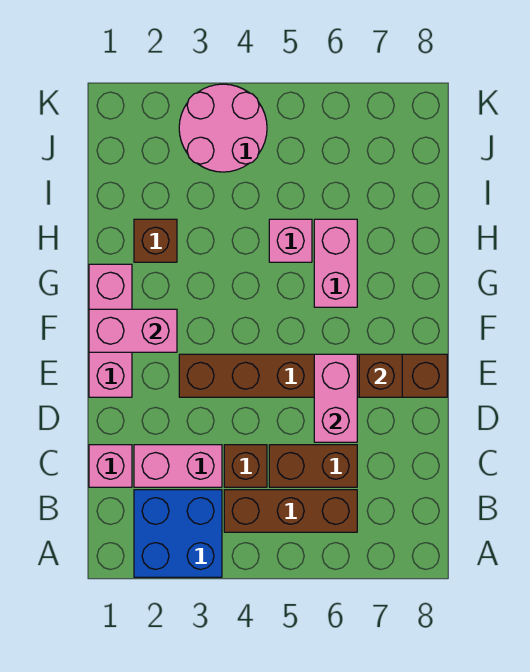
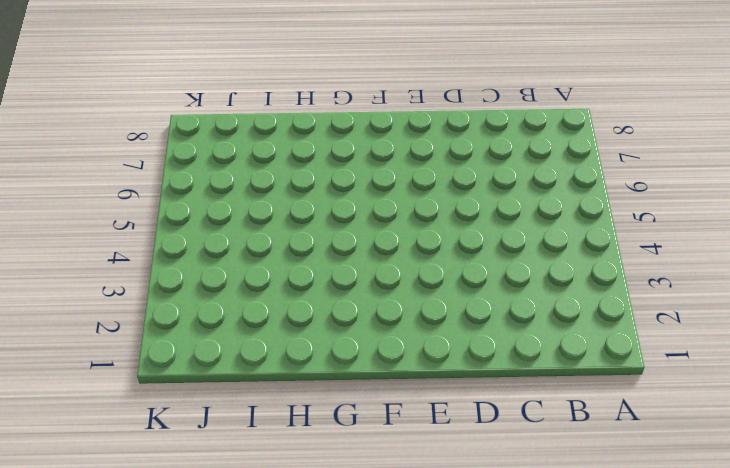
none -> blue brick A2:B3 level 1
none -> brown brick B4:B6 level 1
none -> pink brick C1 level 1

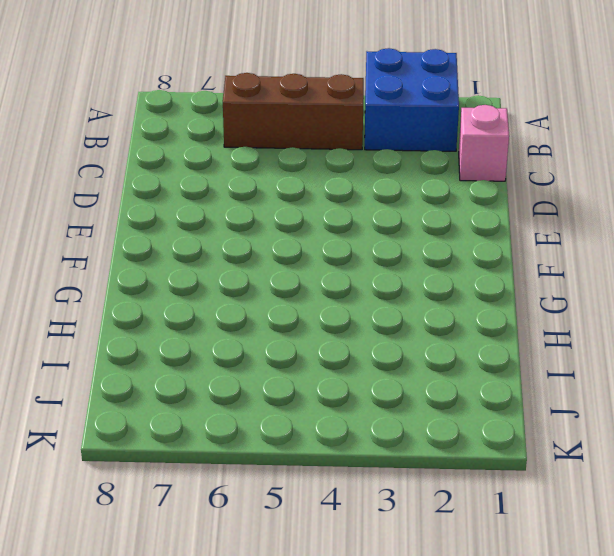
none -> pink brick C2:C3 level 1
none -> brown brick C4 level 1
none -> brown brick C5:C6 level 1

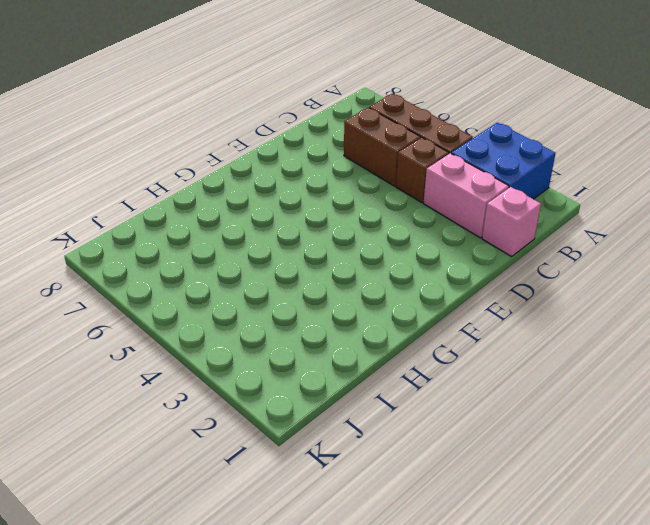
none -> pink brick E1:G1 level 1
none -> brown brick E3:E8 level 1
none -> pink brick G6:H6 level 1

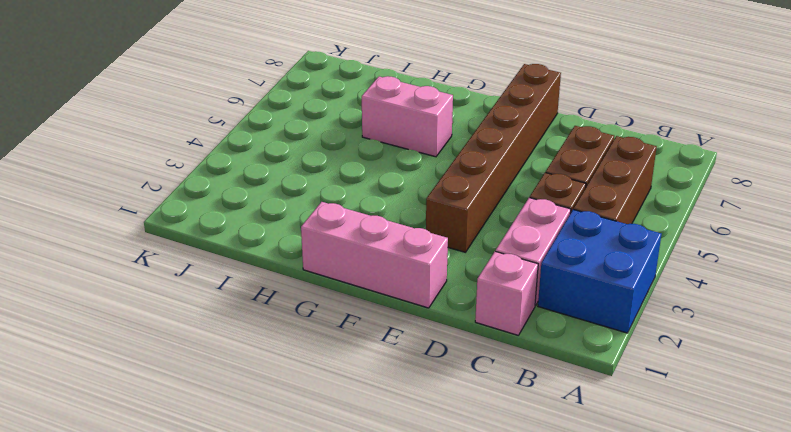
none -> brown brick H2 level 1
none -> pink brick H5 level 1
none -> pink round brick J3:K4 level 1

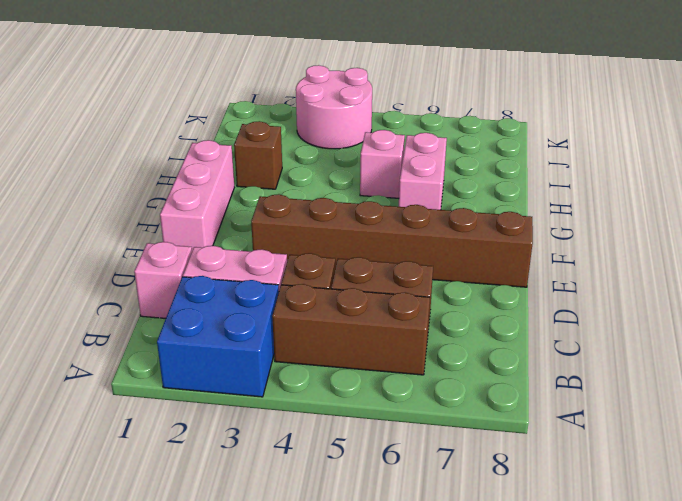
none -> pink brick D6:E6 level 2
none -> brown brick E7 level 2
none -> pink brick F1:F2 level 2

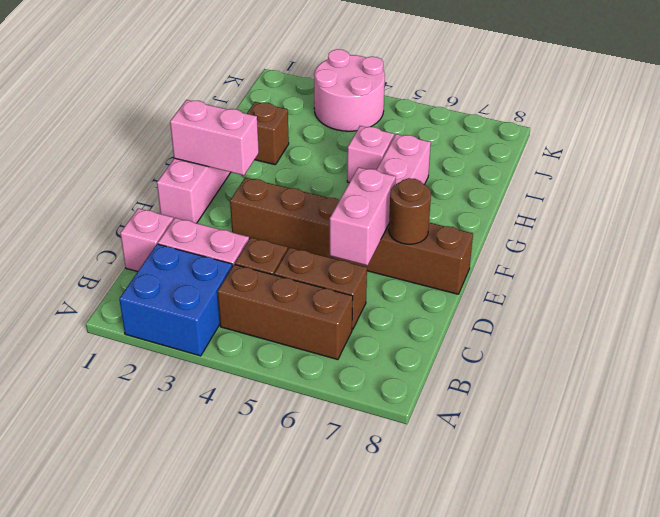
brown round brick E7 level 2 -> brown brick E7 level 2

